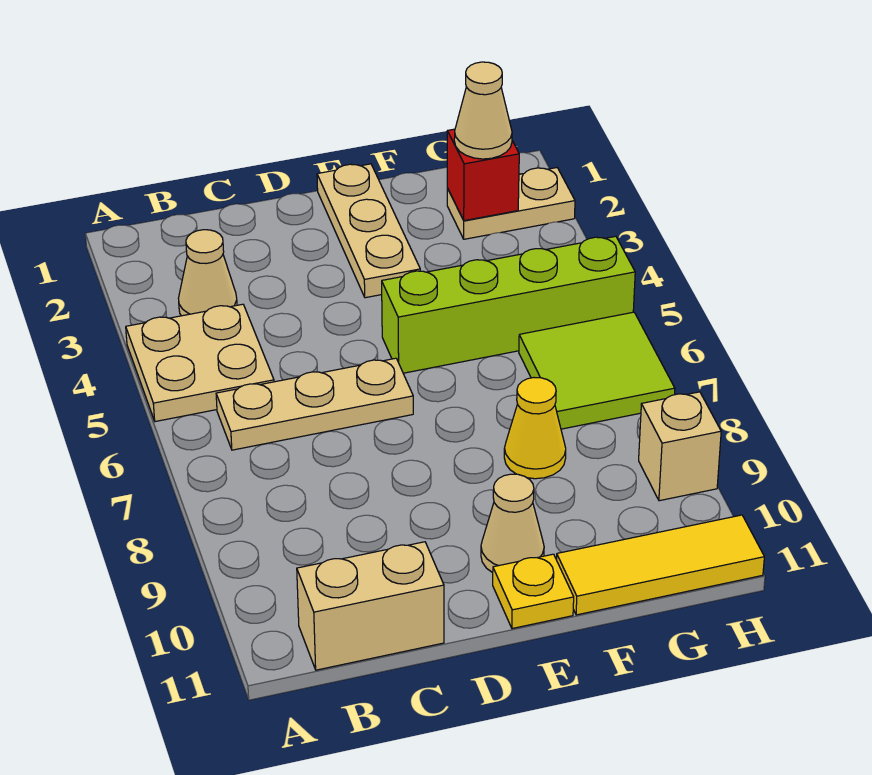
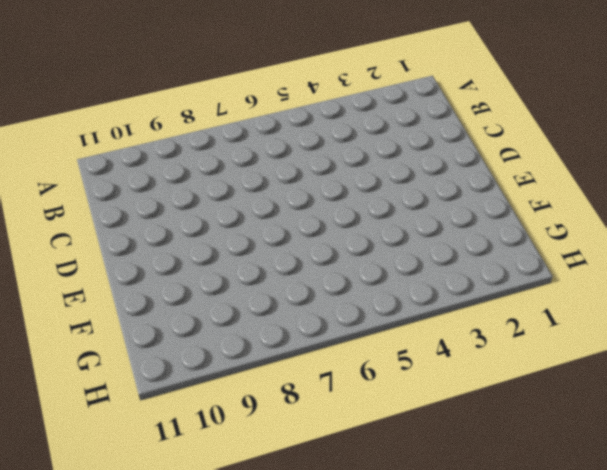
none -> tan plate A4:B5 level 1
none -> tan cone B3 level 1
none -> tan plate B6:D6 level 1

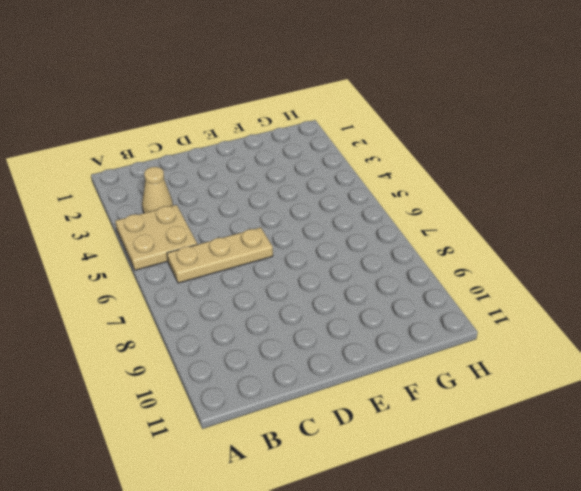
none -> tan brick B11:C11 level 1
none -> tan plate E1:E3 level 1
none -> lime brick E5:H5 level 1

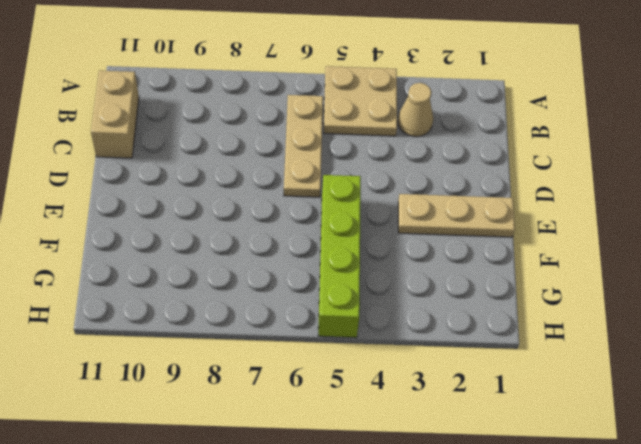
none -> tan cone E10 level 1
none -> yellow plate E11 level 1
none -> yellow cone F8 level 1

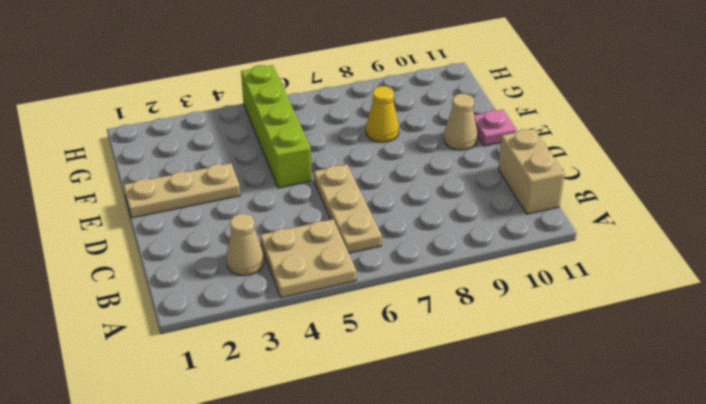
pink plate E11 level 1 -> yellow plate E11 level 1
none -> yellow tile F11:H11 level 1
none -> tan plate G2:H2 level 1
none -> lime tile G6:H7 level 1

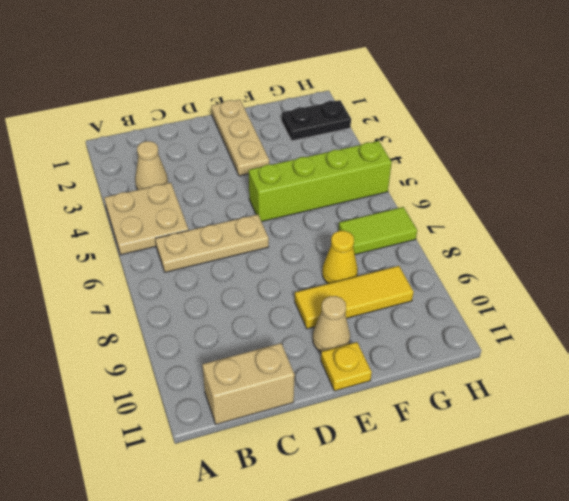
yellow tile E9:G9 level 1 -> yellow tile F11:H11 level 1
black plate G2:H2 level 1 -> tan plate G2:H2 level 1
lime tile G7:H7 level 1 -> lime tile G6:H7 level 1
none -> tan brick H9 level 1
none -> red brick G2 level 2
none -> tan cone G2 level 3

